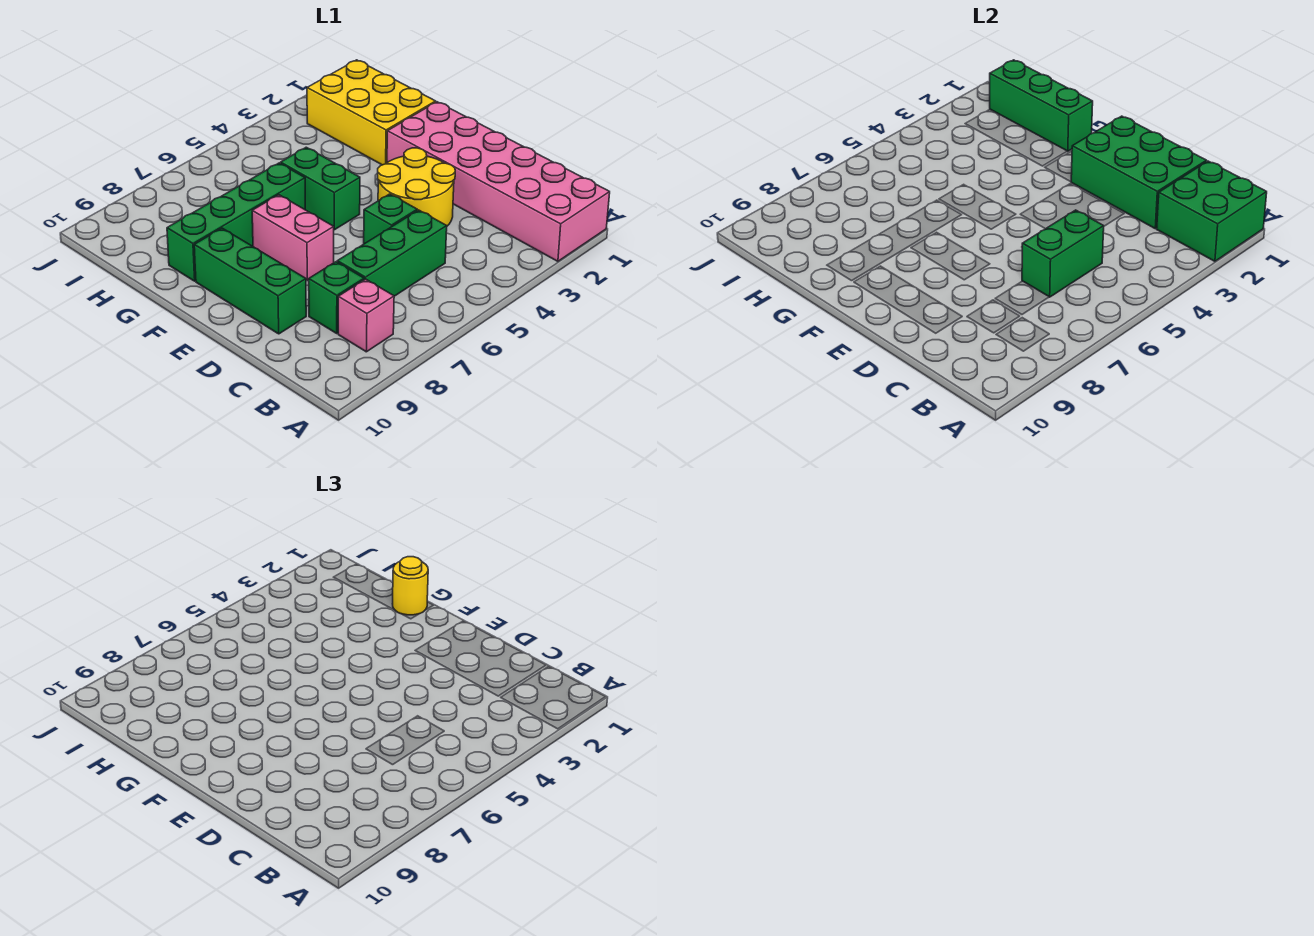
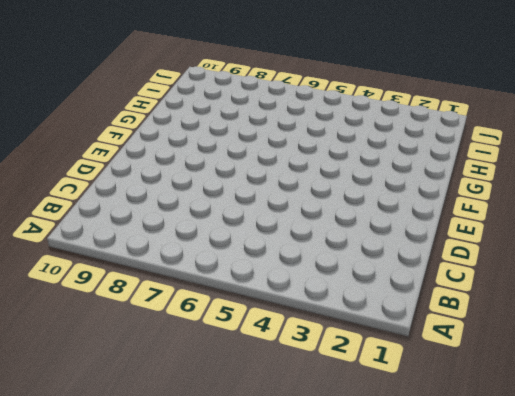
none -> pink brick A1:F2 level 1
none -> pink brick B8 level 1
none -> green brick C5:C7 level 1

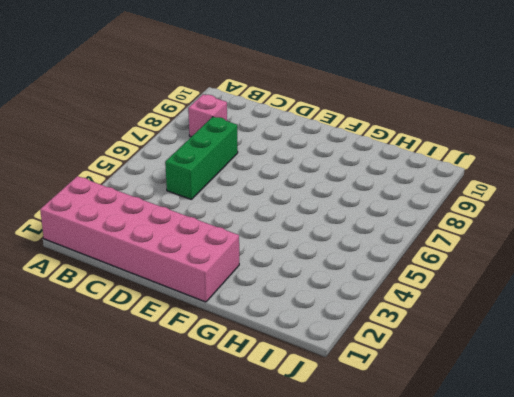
none -> green brick C8 level 1
none -> yellow round brick D3:E4 level 1
none -> green brick D5 level 1

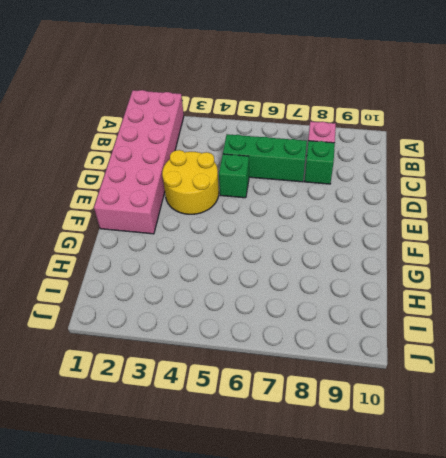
none -> green brick D9:F9 level 1
none -> pink brick E7:F7 level 1
none -> green brick F5:G5 level 1

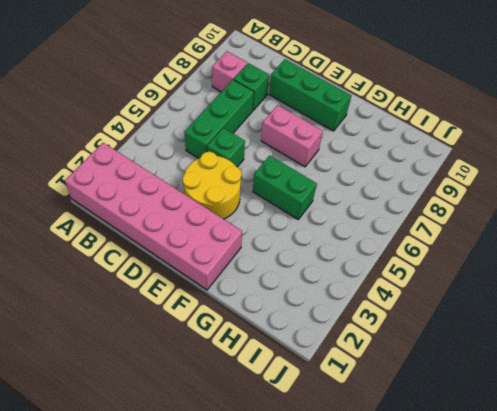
none -> yellow brick G1:I2 level 1
none -> green brick G6:G9 level 1
none -> green brick A1:B2 level 2

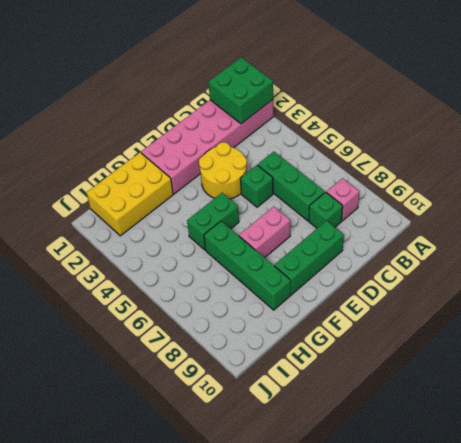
none -> green brick C1:E2 level 2
none -> green brick C5:C6 level 2
none -> green brick G1:I1 level 2

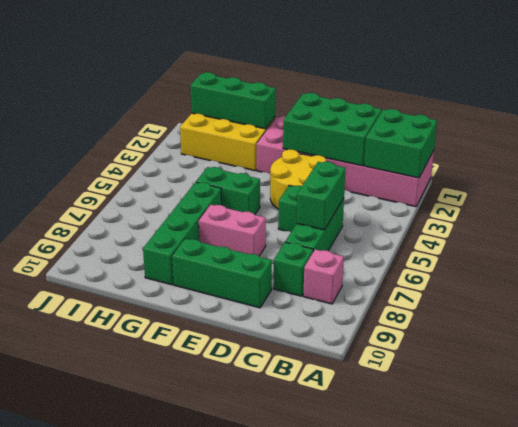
none -> yellow round brick G1 level 3

